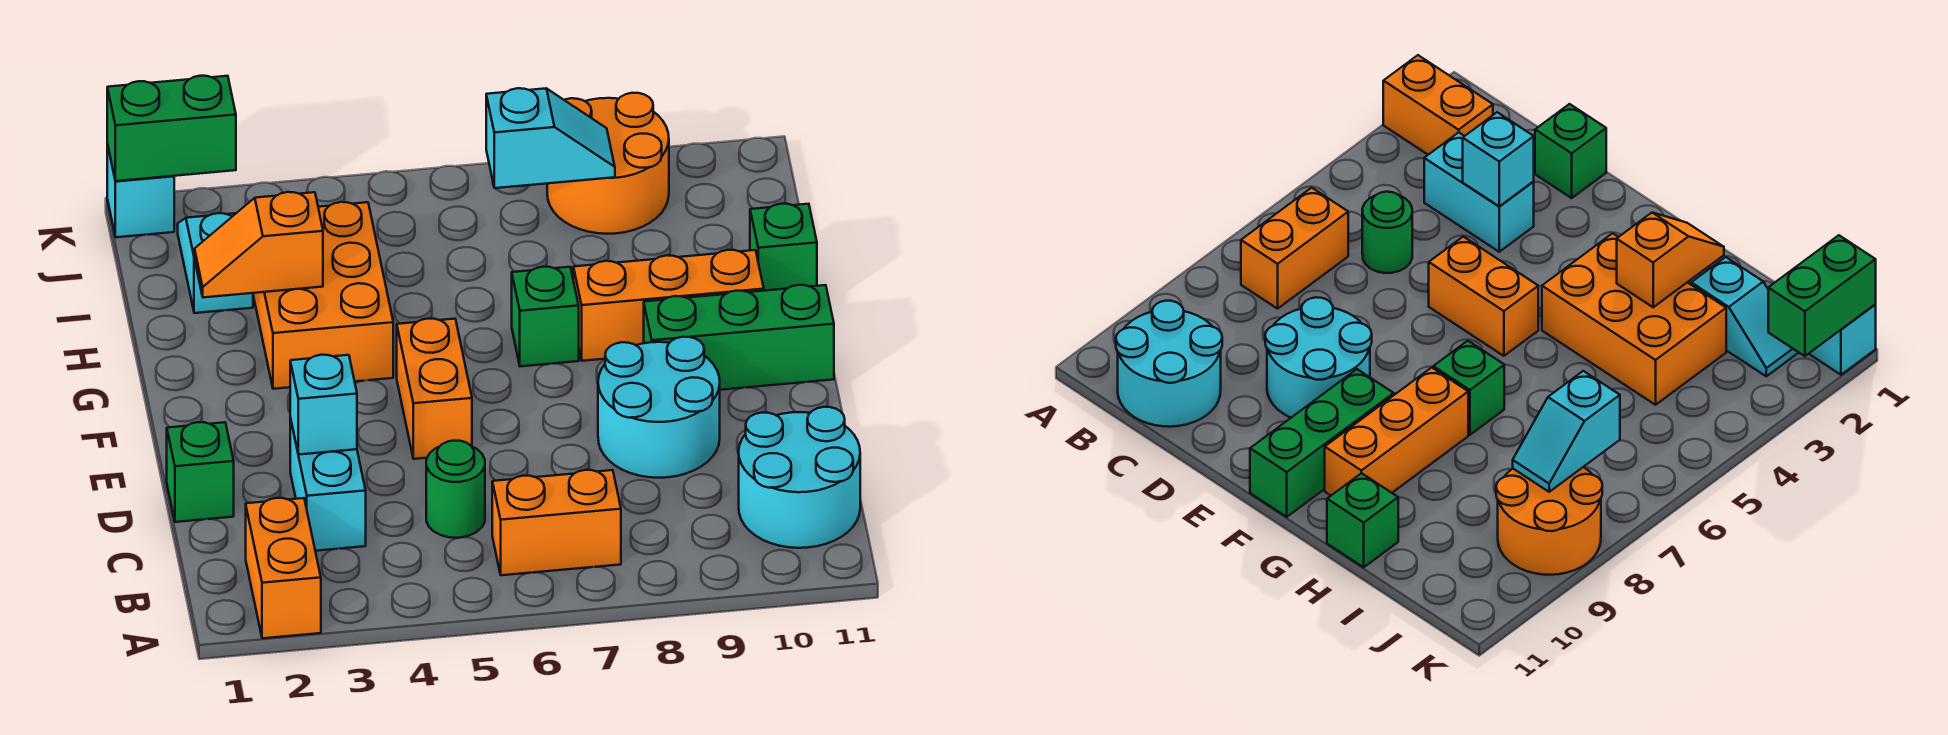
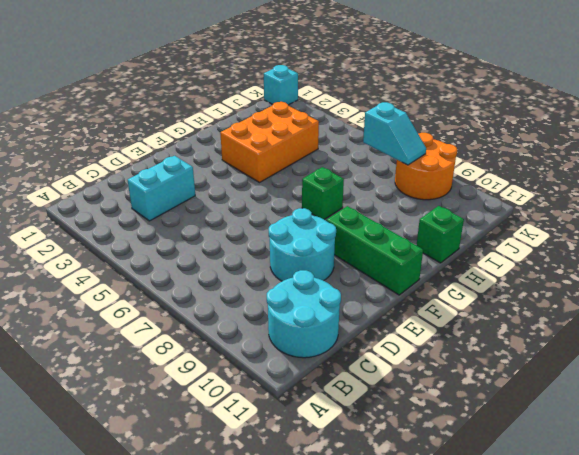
none -> orange brick A2:B2 level 1
none -> orange brick B6:B7 level 1
none -> green round brick C5 level 1

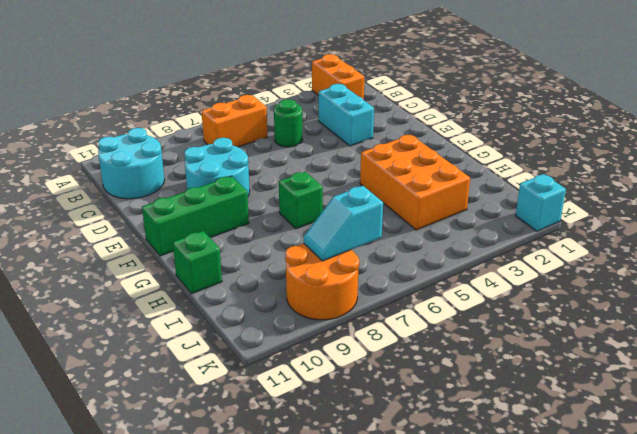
none -> green brick D1 level 1
none -> orange brick E5:F5 level 1
none -> orange brick G8:G10 level 1

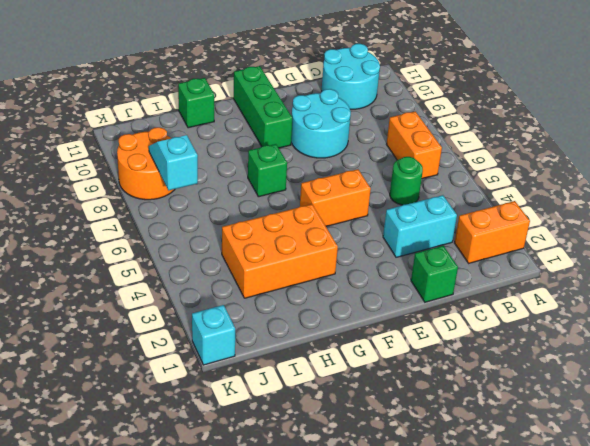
none -> orange brick G8:G10 level 1
none -> cyan slope I2:J2 level 1 top I
none -> cyan brick D3 level 2

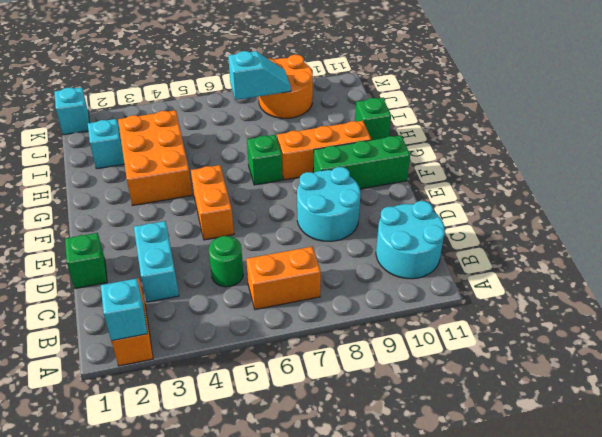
cyan brick A2 level 2 -> cyan brick D3 level 2
none -> orange slope H2:H3 level 2 top 3
none -> green brick K1:K2 level 2

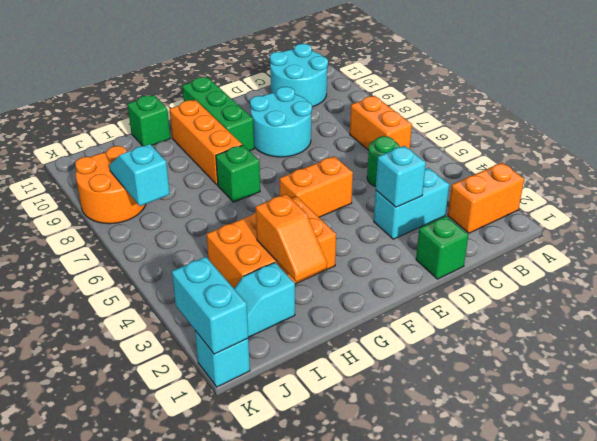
cyan brick K1:K2 level 2 -> green brick K1:K2 level 2

